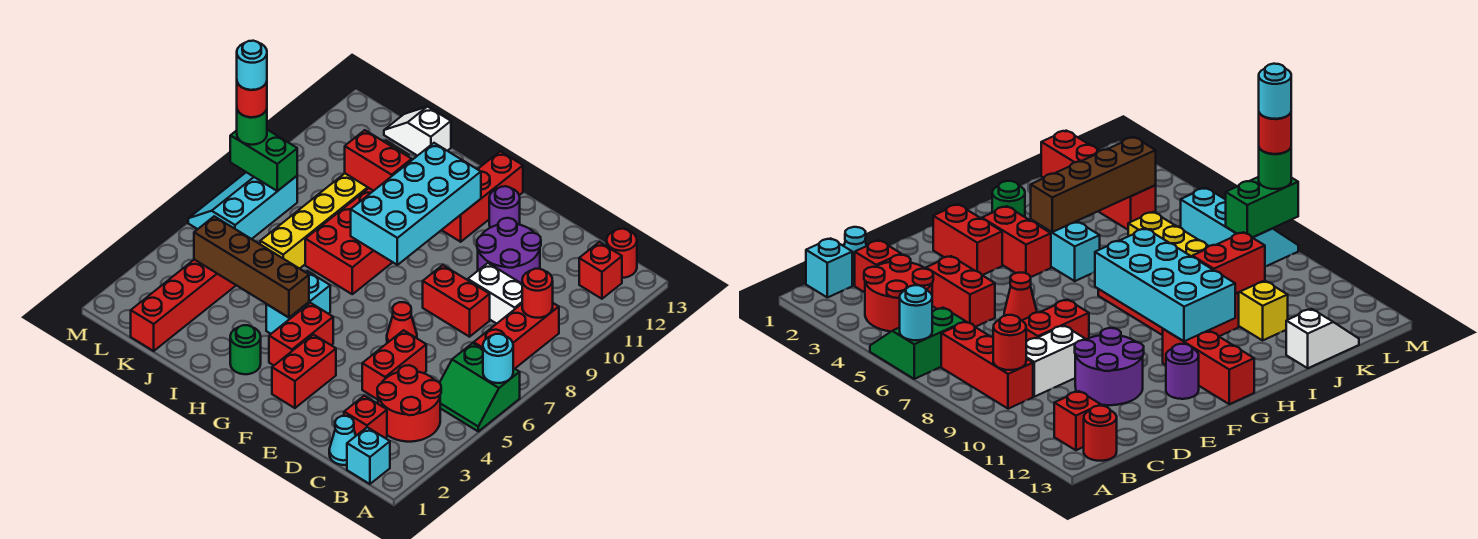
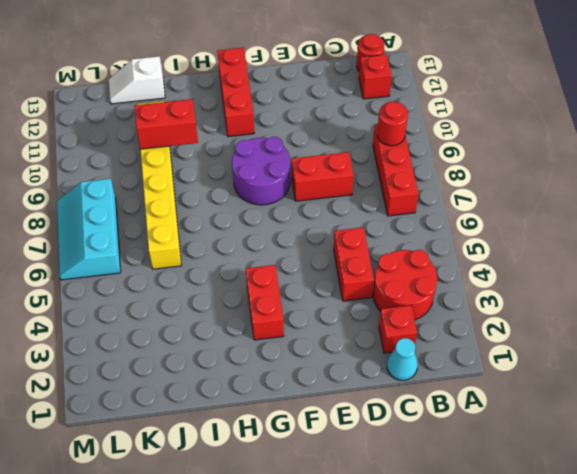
purple round brick F8:G9 level 1 -> purple round brick D10:E11 level 1
none -> green slope A5:B6 level 1 top 6
none -> cyan brick B1 level 1
none -> white brick C9:D9 level 1
none -> red cone E6 level 1

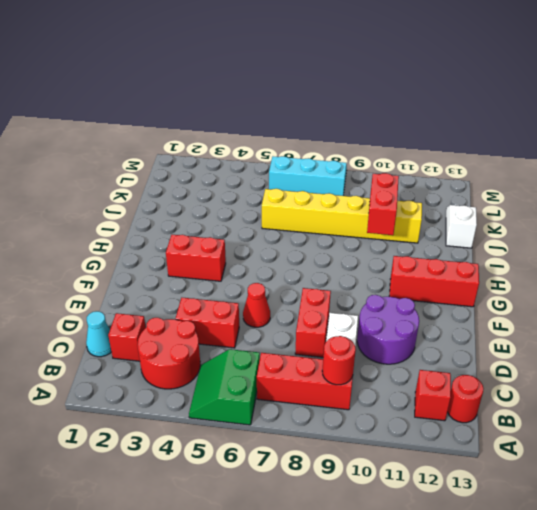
none -> cyan brick B1 level 1
none -> red brick F2:F3 level 1
none -> purple round brick F12 level 1
none -> green round brick H2 level 1

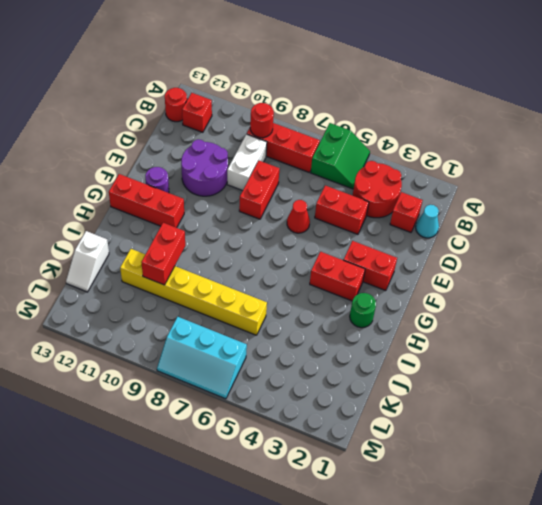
none -> cyan brick B1 level 1
none -> cyan brick H4:H5 level 1
none -> red brick H7:I10 level 1
none -> red brick K1:K4 level 1

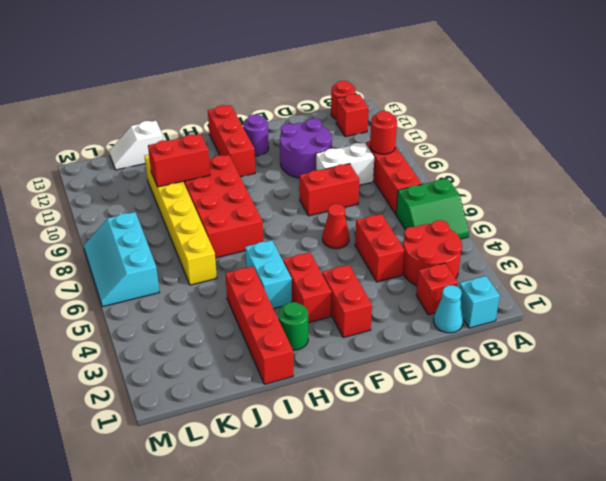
red brick I1:I4 level 1 -> red brick K1:K4 level 1
none -> cyan round brick A6 level 2
none -> cyan brick G8:H11 level 2
none -> brown brick H4:K4 level 2
none -> green brick L8:M8 level 2

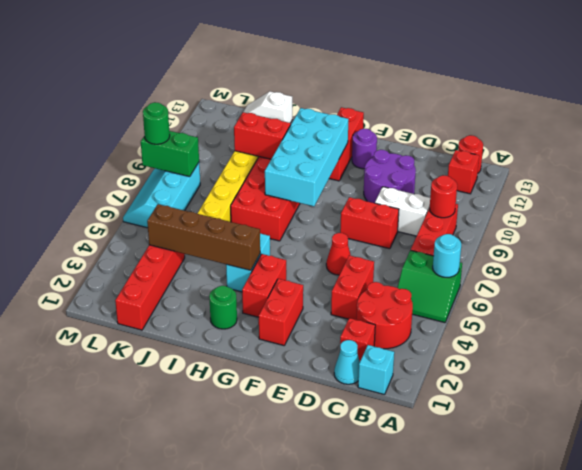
none -> red round brick M8 level 4
none -> cyan round brick M8 level 5

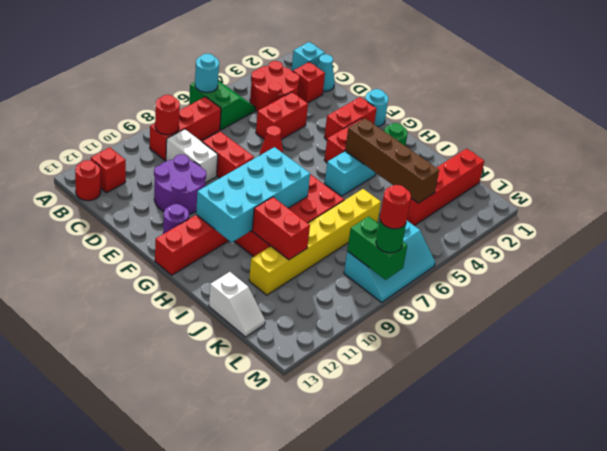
cyan round brick F1 level 1 -> cyan round brick M8 level 5

